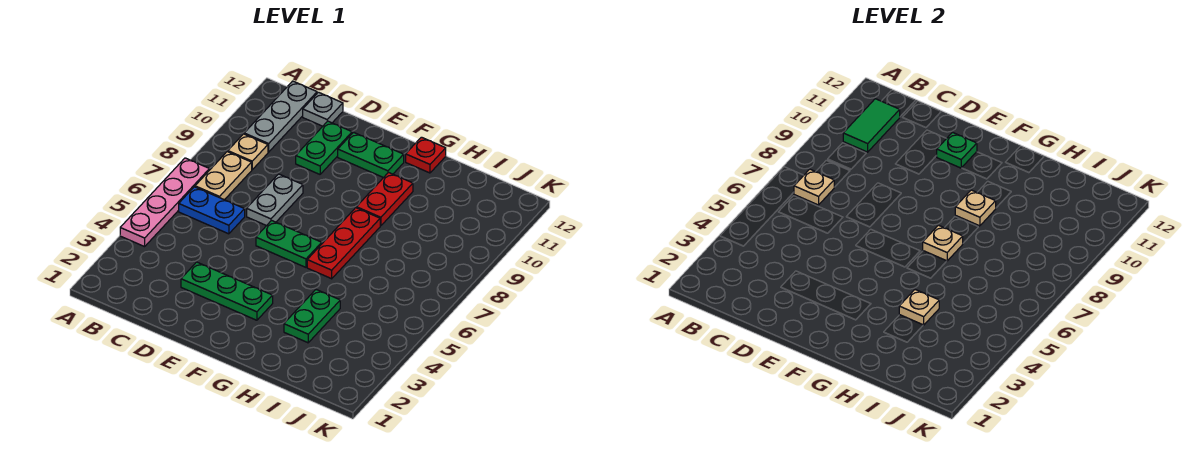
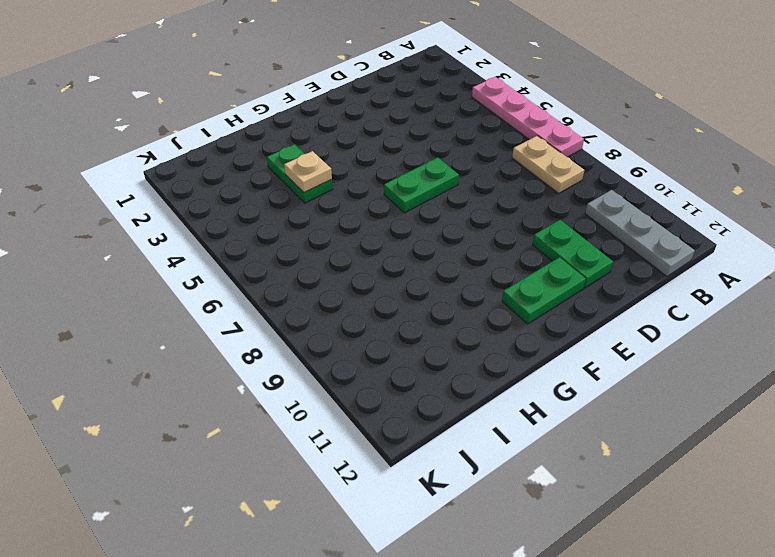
none -> blue plate B6:C6 level 1
none -> tan plate B9 level 1
none -> grey plate C12 level 1

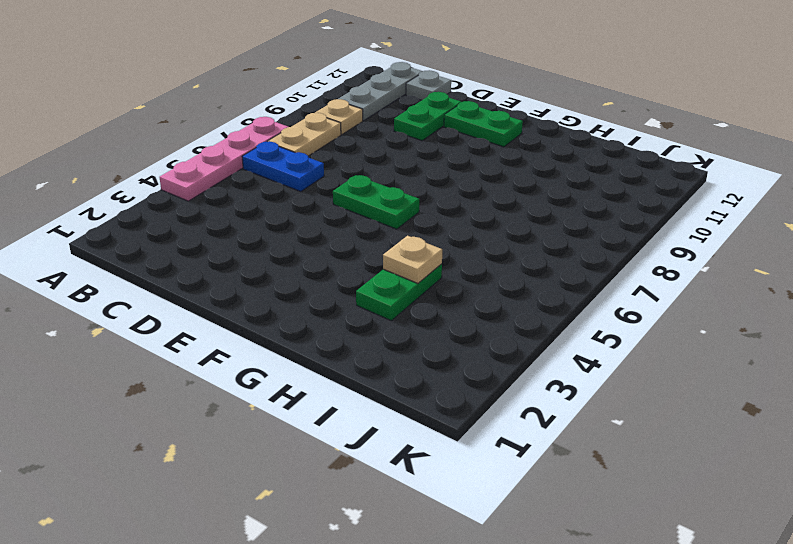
none -> green plate D3:F3 level 1
none -> grey plate D7:D8 level 1
none -> red plate G6:G8 level 1

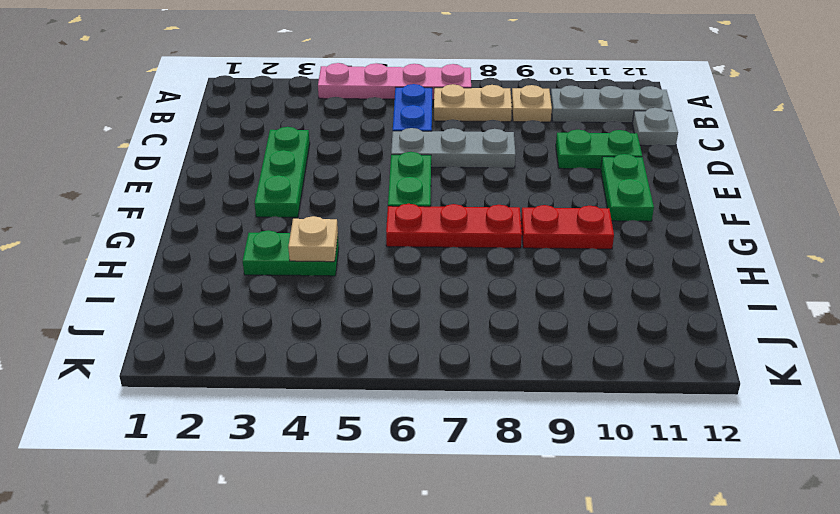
grey plate D6:D8 level 1 -> grey plate D7:D8 level 1
none -> red plate G12 level 1
none -> tan plate B7 level 2
none -> green tile B10:B11 level 2

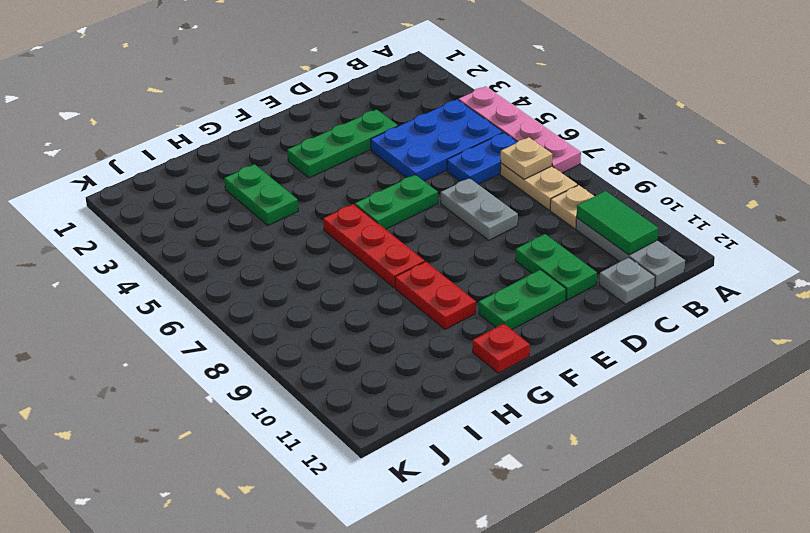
blue plate B4:D5 level 1 -> none
none -> green plate E11 level 2
none -> tan plate G7 level 2
none -> tan plate G9 level 2

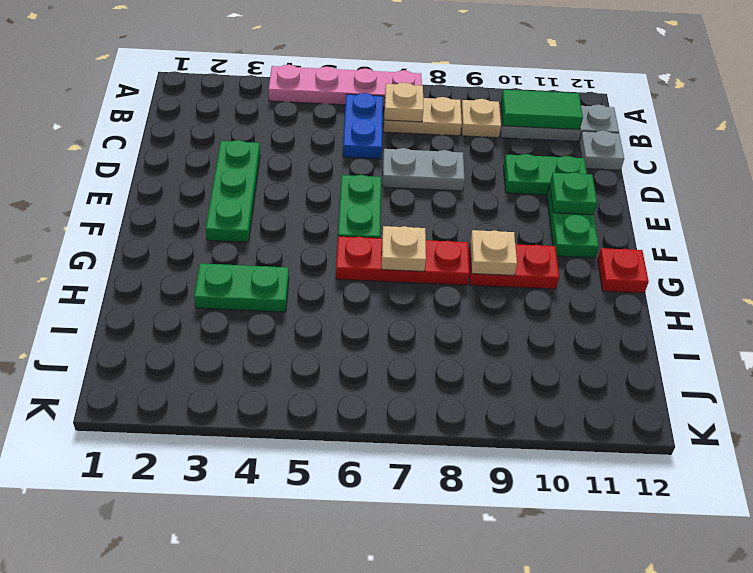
none -> tan plate H4 level 2

